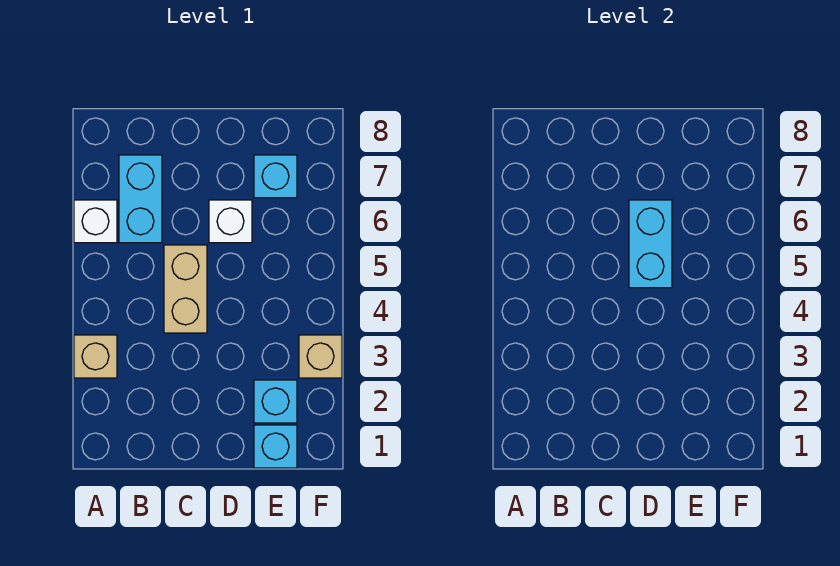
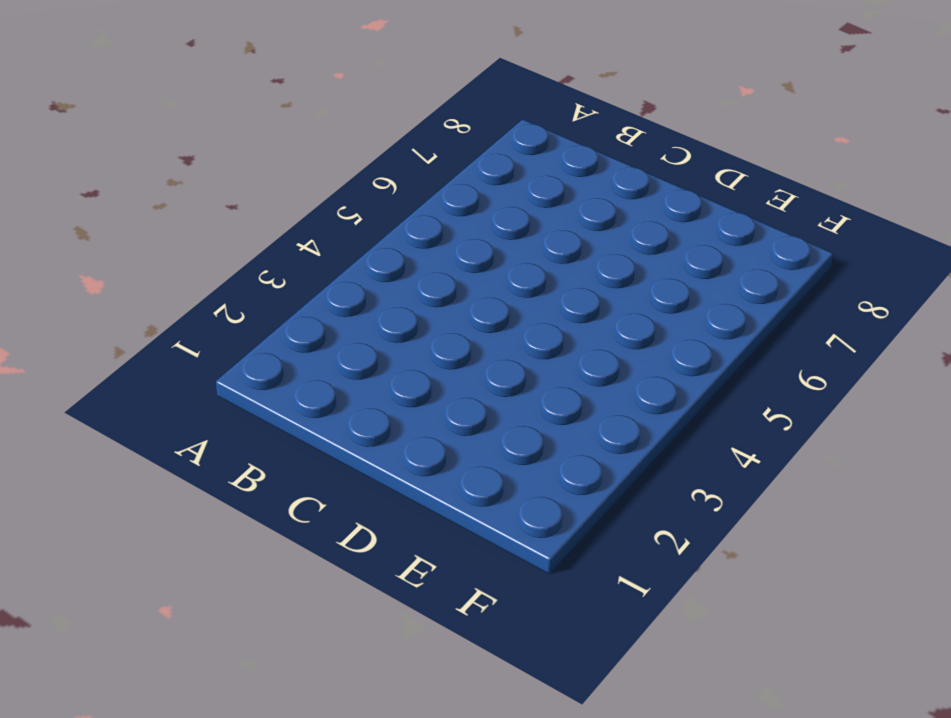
none -> tan brick A3 level 1
none -> white brick A6 level 1

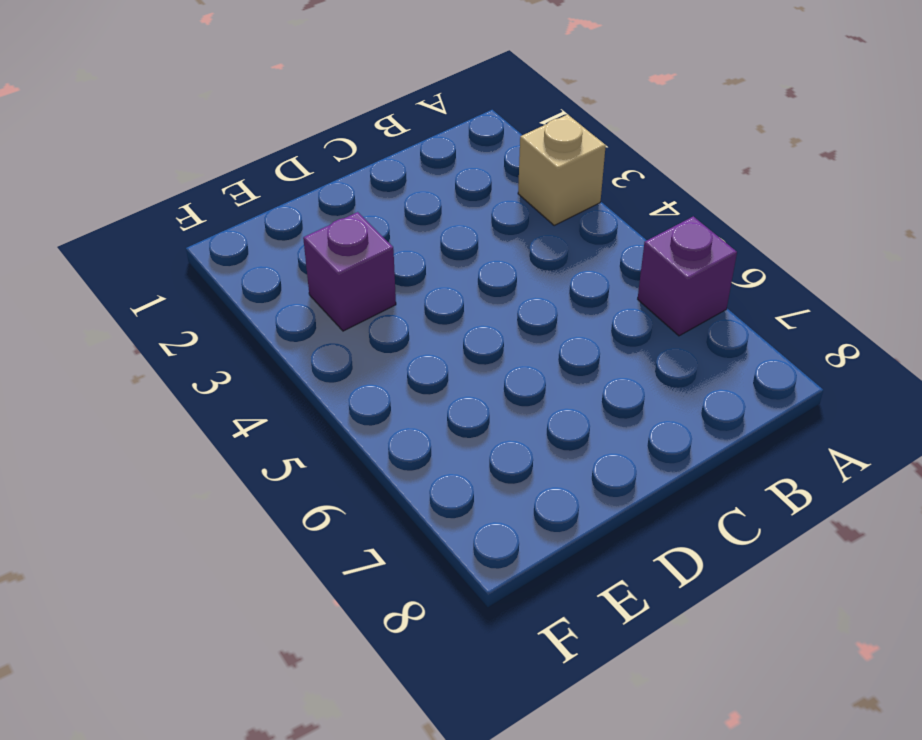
purple brick A6 level 1 -> white brick A6 level 1
purple brick E3 level 1 -> none
none -> cyan brick B6:B7 level 1
none -> tan brick C4:C5 level 1

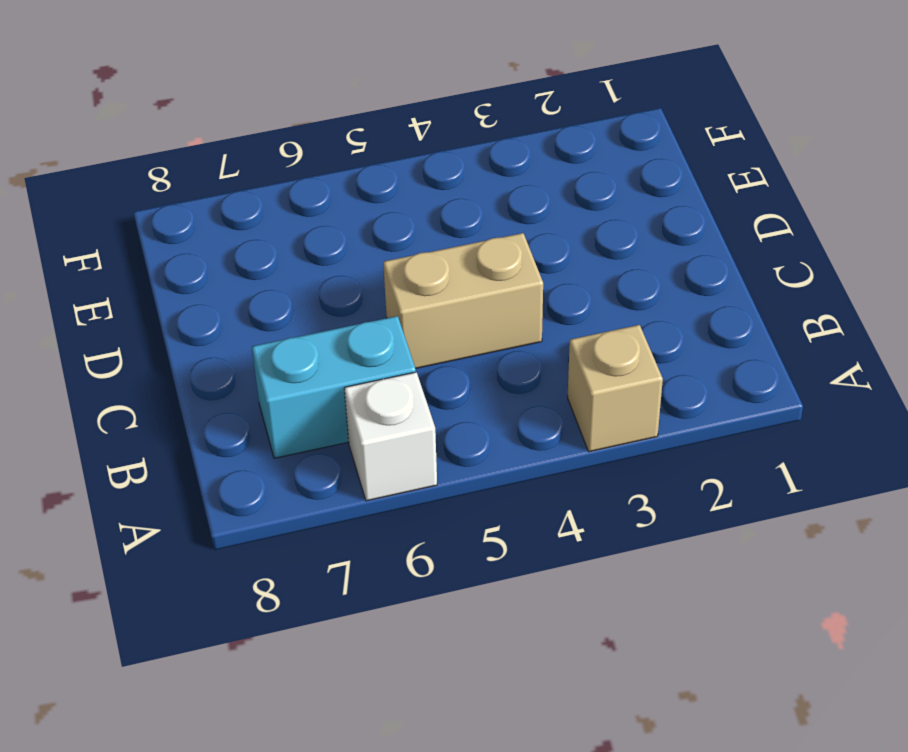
none -> white brick D6 level 1
none -> cyan brick E1 level 1

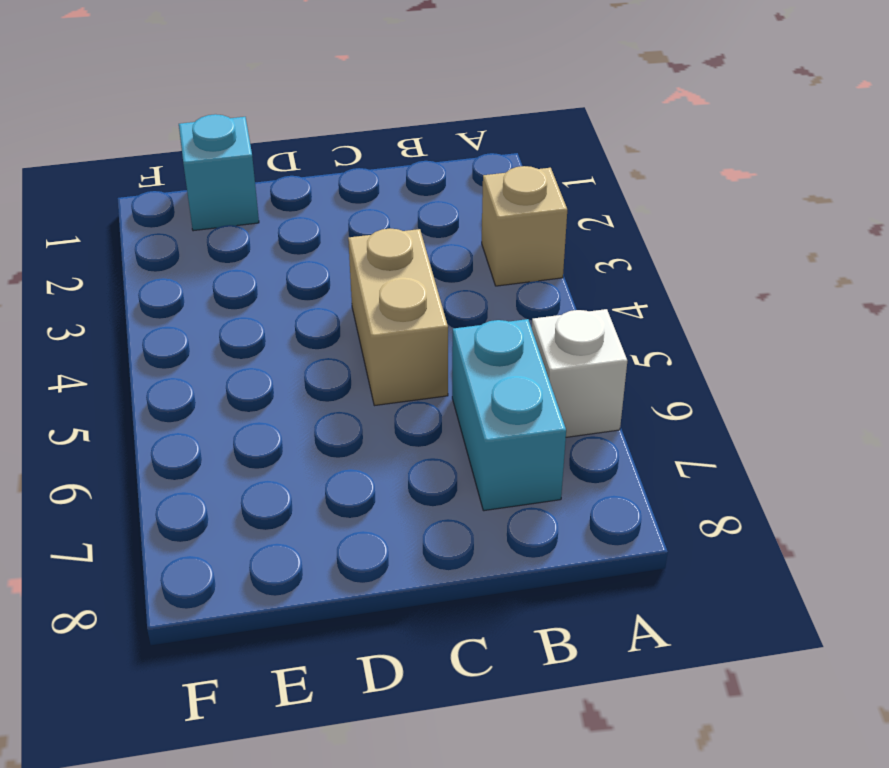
none -> white brick D6 level 1
none -> cyan brick E2 level 1

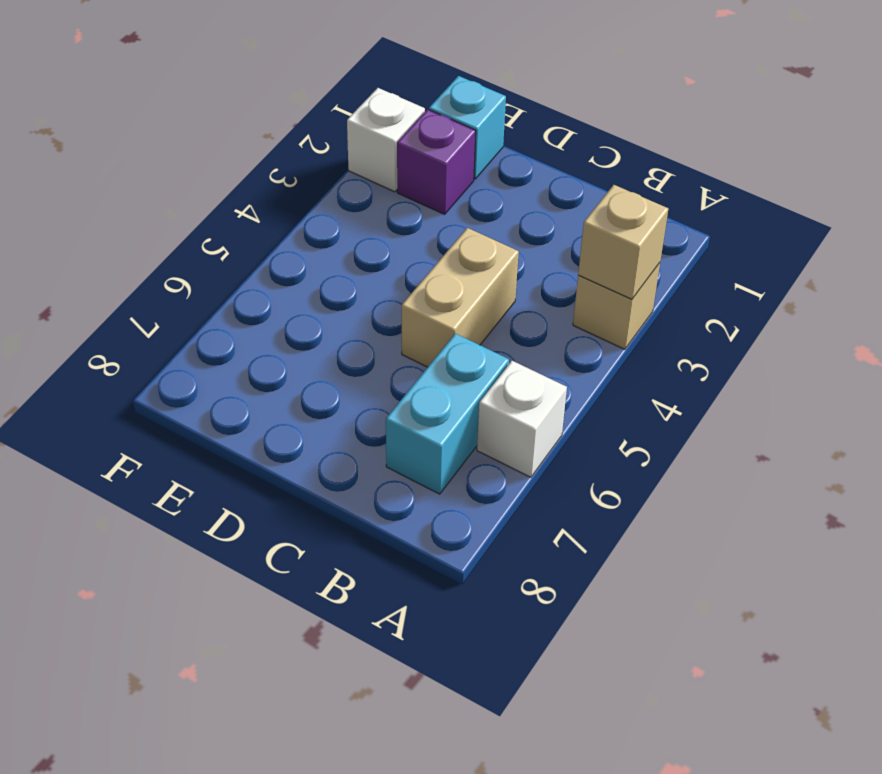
tan brick A3 level 2 -> tan brick F3 level 1
purple brick E2 level 1 -> cyan brick E2 level 1
white brick F2 level 1 -> white brick D6 level 1
none -> cyan brick E7 level 1
none -> cyan brick D5:D6 level 2

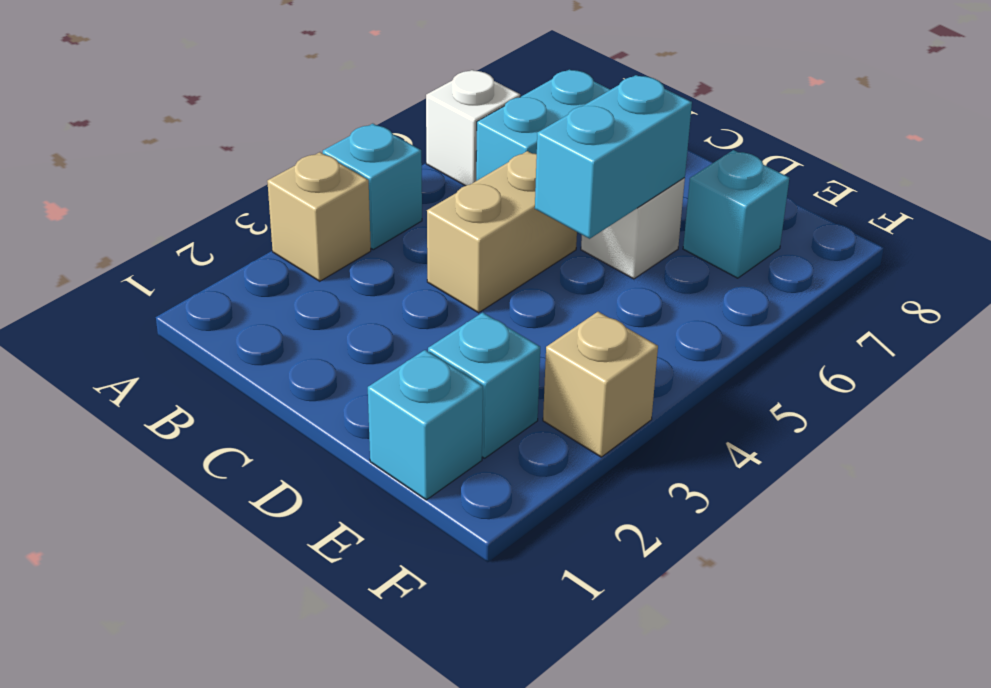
cyan brick A4 level 1 -> none

